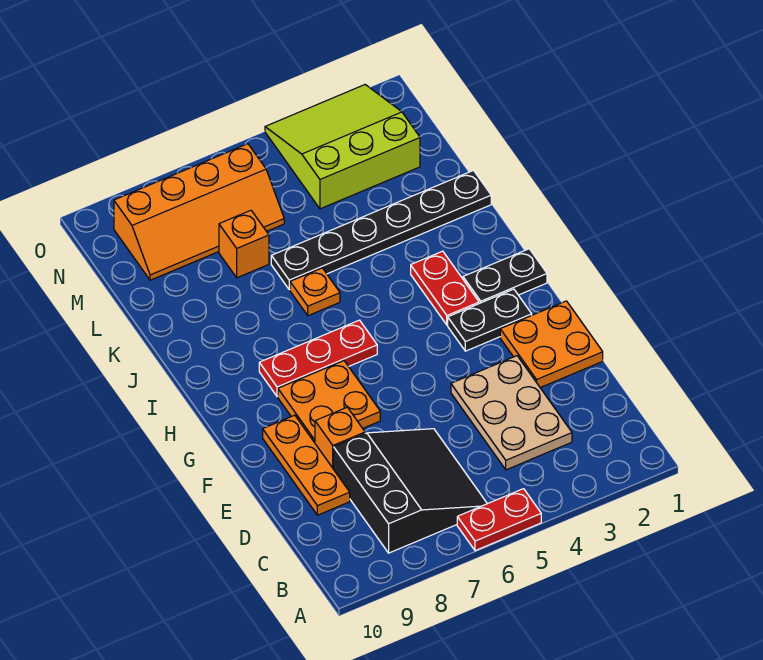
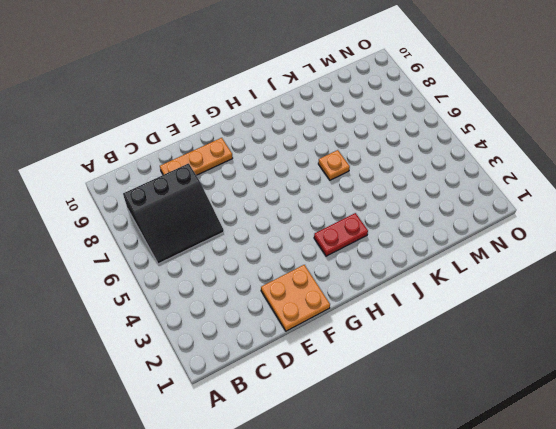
none -> red plate A5:A6 level 1
none -> tan plate C3:E4 level 1
none -> orange brick E8 level 1

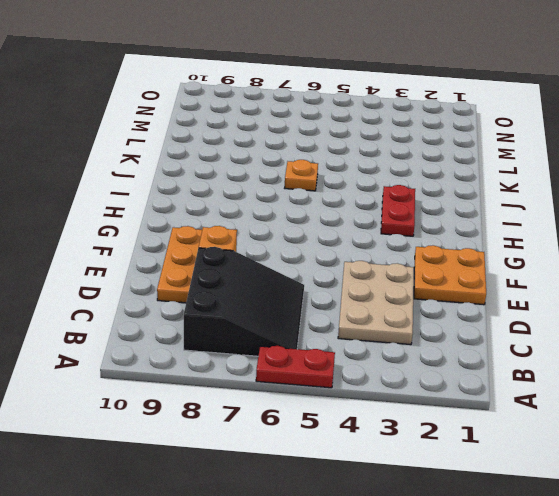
none -> orange plate F7:G8 level 1
none -> black plate G2:G3 level 1
none -> black plate H1:H2 level 1

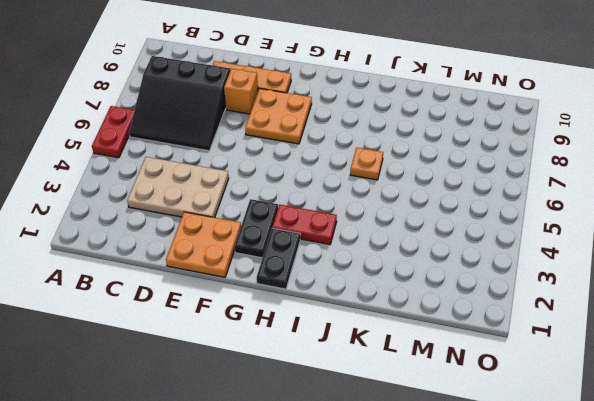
none -> red plate H6:H8 level 1
none -> black plate K1:K6 level 1
none -> orange brick L7 level 1

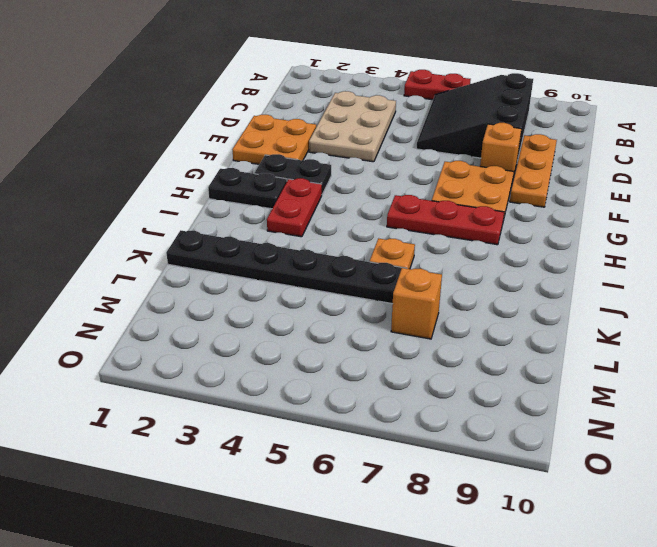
none -> lime slope M2:O4 level 1 top M
none -> orange slope M6:N9 level 1 top N

